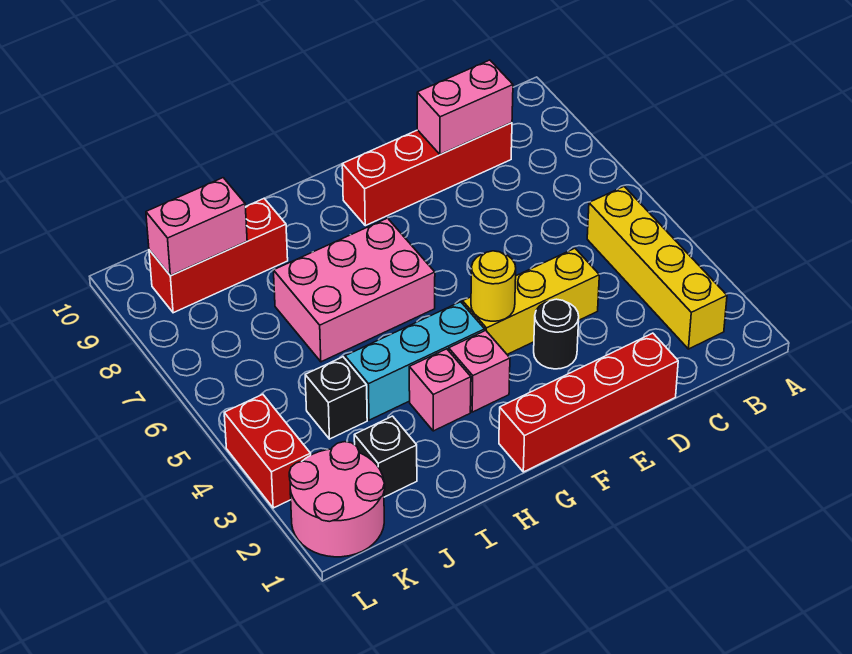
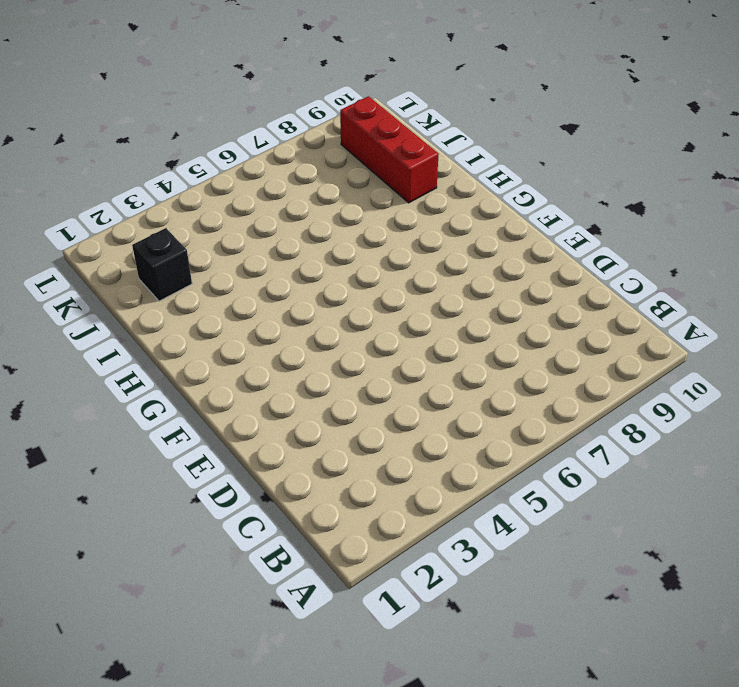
none -> yellow brick B2:B5 level 1
none -> red brick C9:F9 level 1
none -> red brick D1:G1 level 1

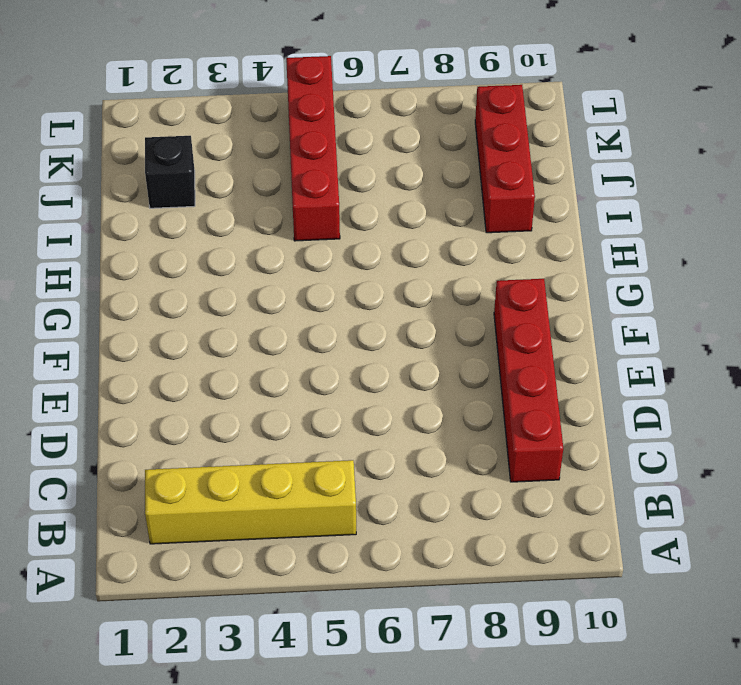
red brick I5:L5 level 1 -> red brick D1:G1 level 1
none -> yellow brick D4:F4 level 1
none -> black round brick E3 level 1
none -> pink brick G3 level 1

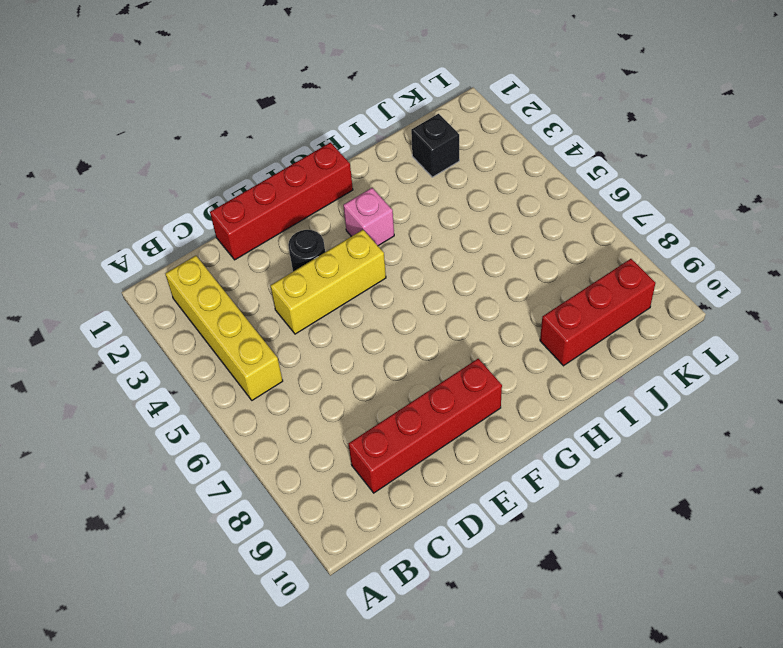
none -> cyan brick G4:I4 level 1
none -> pink brick G6:I7 level 1
none -> pink brick H3 level 1

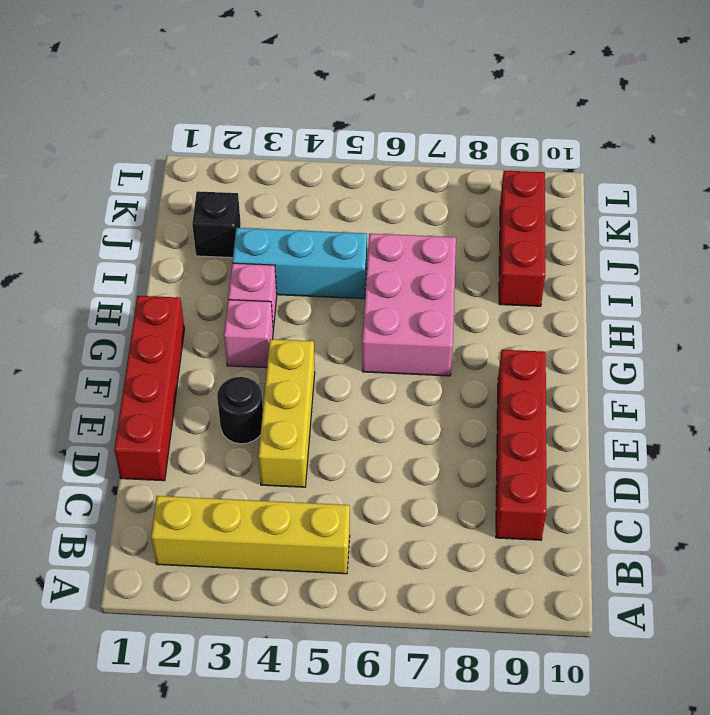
cyan brick I3:I5 level 1 -> cyan brick G4:I4 level 1
none -> black brick J4 level 1
none -> pink round brick K1:L2 level 1
none -> red brick L3:L4 level 1

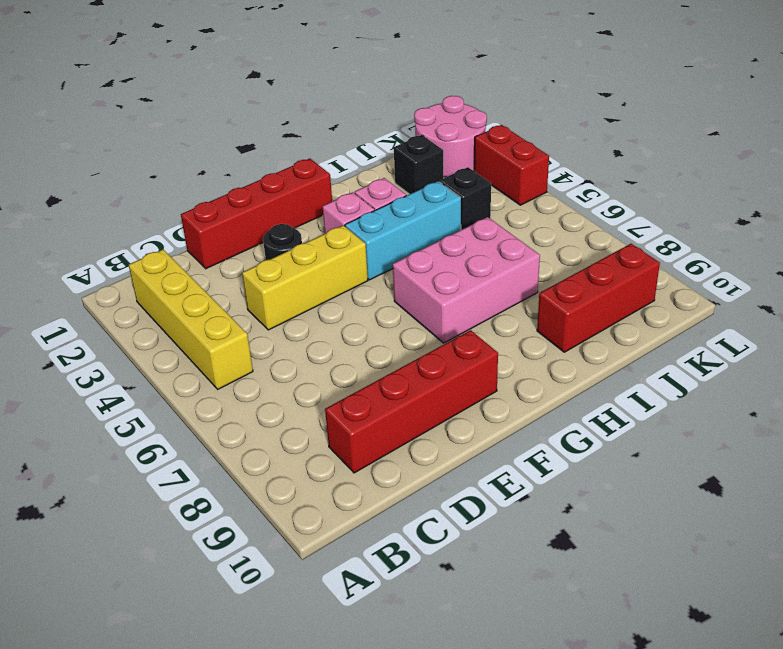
none -> pink brick C9:D9 level 2
none -> yellow round brick F4 level 2
none -> pink brick J9:K9 level 2

